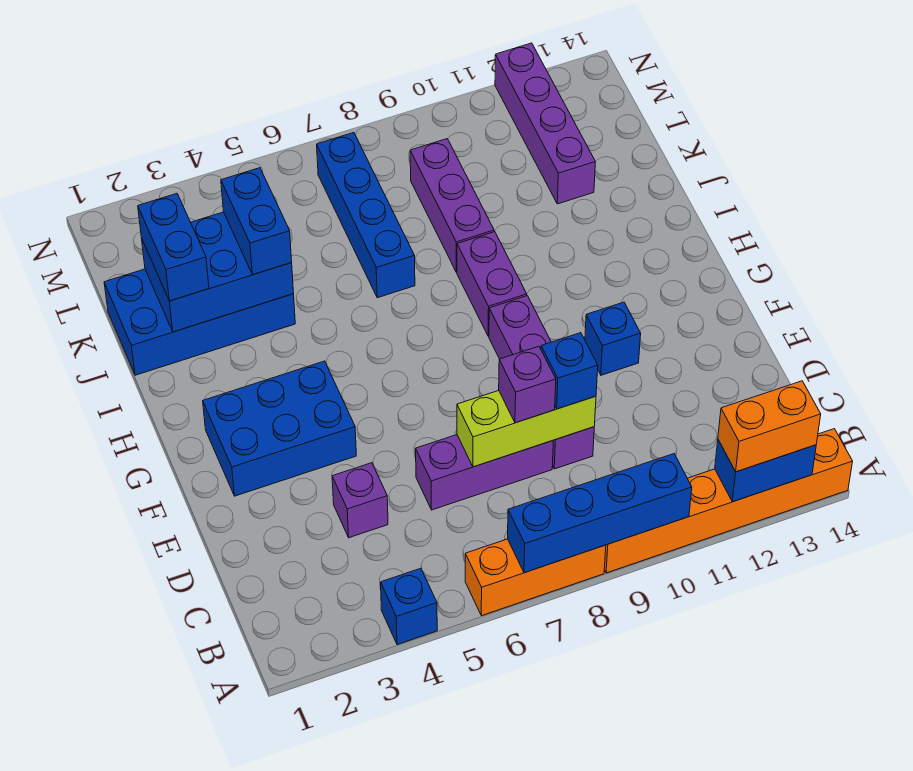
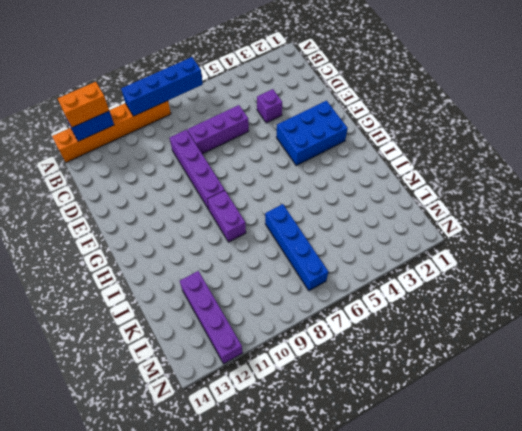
none -> blue brick A4 level 1
none -> orange brick A6:A8 level 1
none -> blue brick F11 level 1

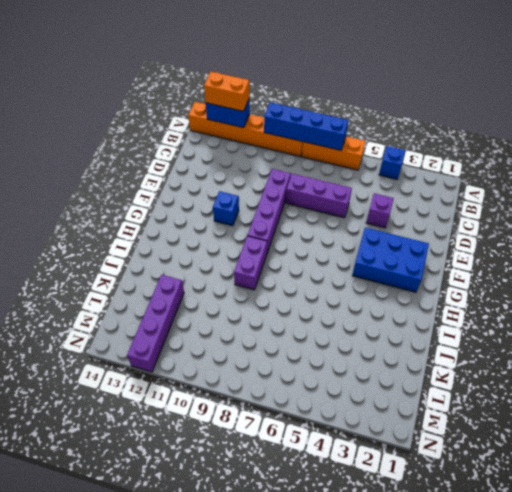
none -> blue brick J1:K4 level 1
none -> blue brick J7:M7 level 1
none -> purple brick J9:L9 level 1

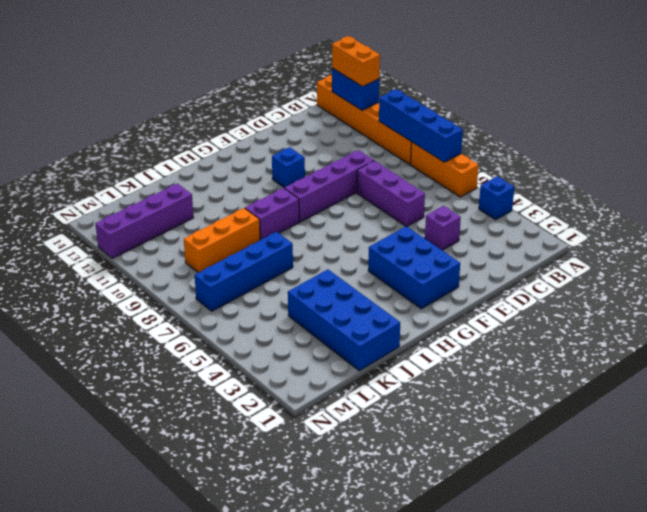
orange brick J9:L9 level 1 -> purple brick J9:L9 level 1
none -> lime brick D7:D9 level 2
none -> blue brick J2:K4 level 2
none -> purple brick D8 level 3

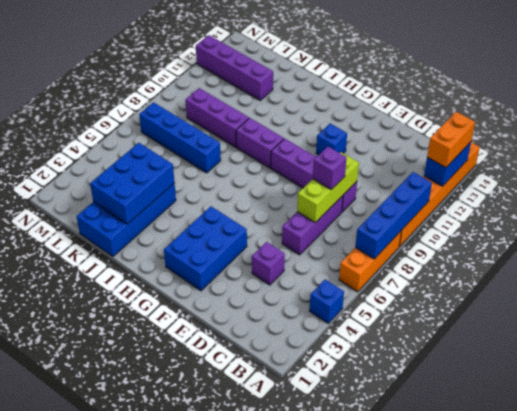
none -> blue brick D9 level 3
none -> blue brick J2:K2 level 3
none -> blue brick J4:K4 level 3

